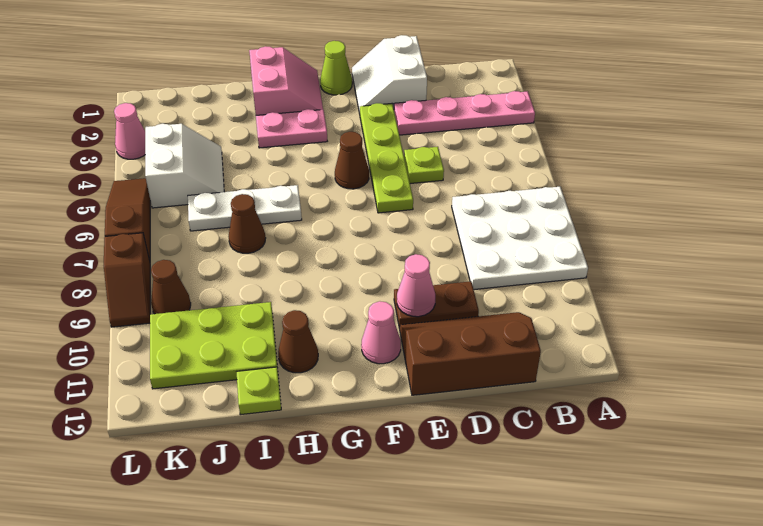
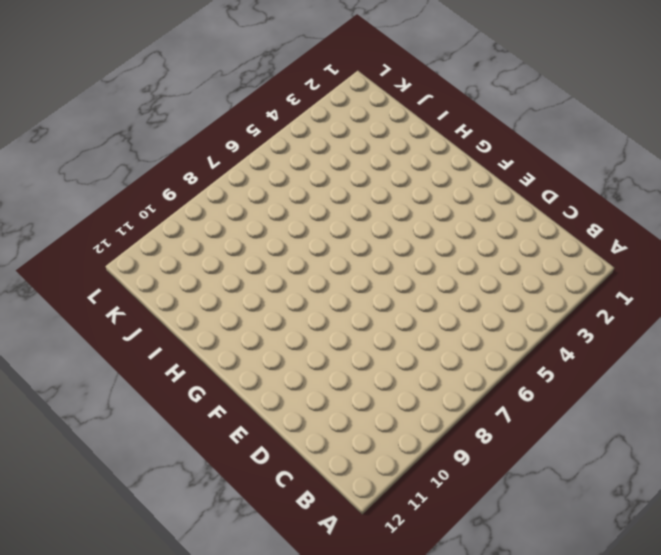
none -> pink plate A3:D3 level 1
none -> white plate A7:C9 level 1
none -> brown slope C11:E12 level 1 top 12

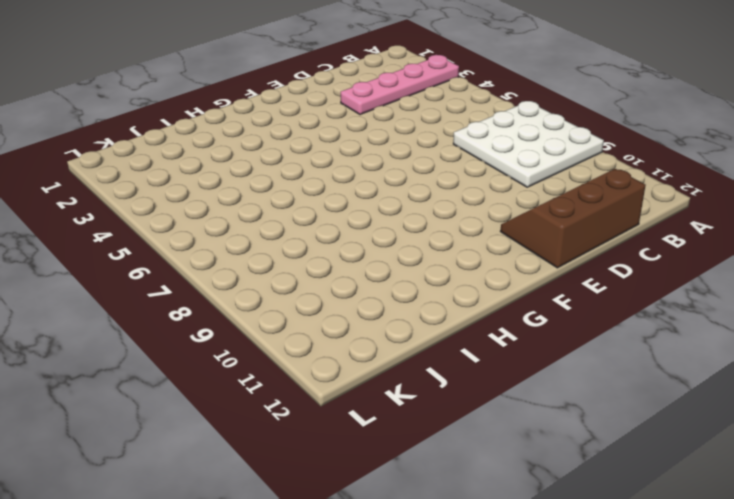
none -> white slope D1:E2 level 1 top D
none -> lime plate D5 level 1
none -> brown plate D10:E10 level 1

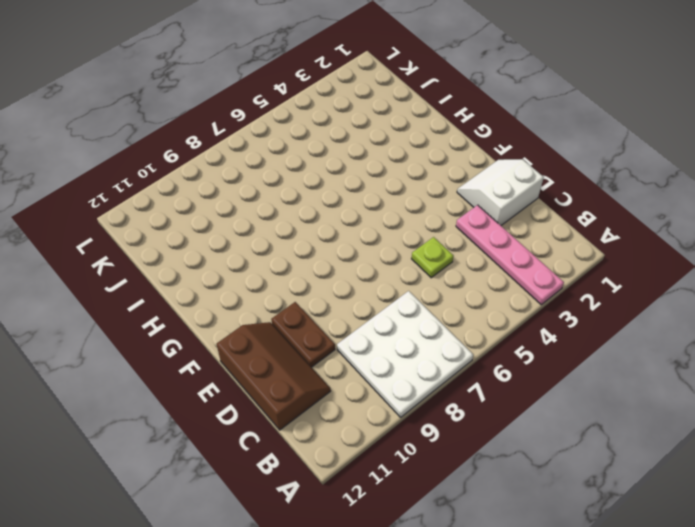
none -> lime plate E3:E6 level 1
none -> lime cone F1 level 1
none -> brown cone F5 level 1

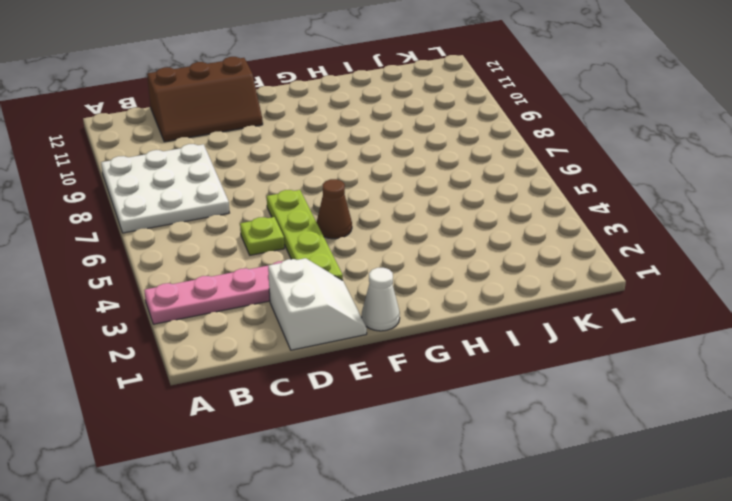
white cone F1 level 1 -> lime cone F1 level 1
none -> brown plate D10:E10 level 1
none -> pink cone F11 level 1
none -> pink slope G1:H2 level 1 top H

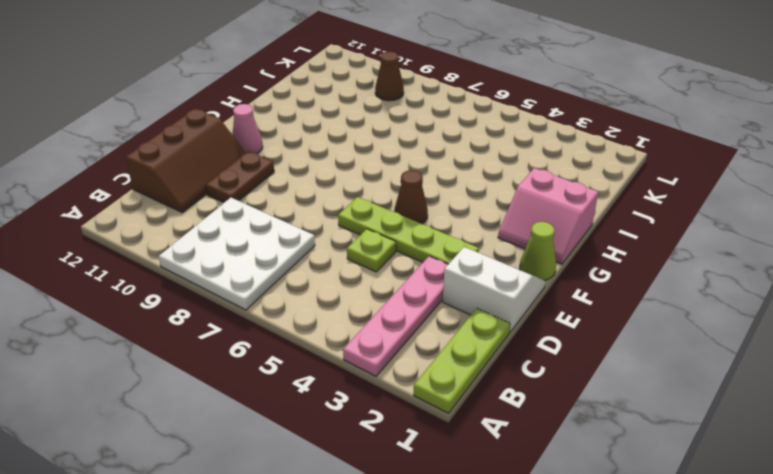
lime plate A1:C1 level 1 -> none
none -> pink plate G3:H3 level 1
none -> white plate H6:J6 level 1
none -> brown cone H11 level 1

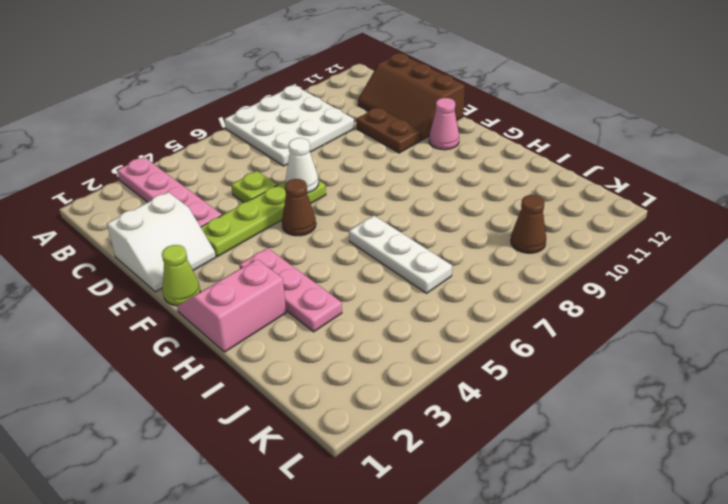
white cone E6 level 2 -> none
pink plate G3:I3 level 1 -> pink plate G3:H3 level 1
none -> brown cone H11 level 1
none -> brown cone I7 level 1
none -> lime plate I10:K11 level 1

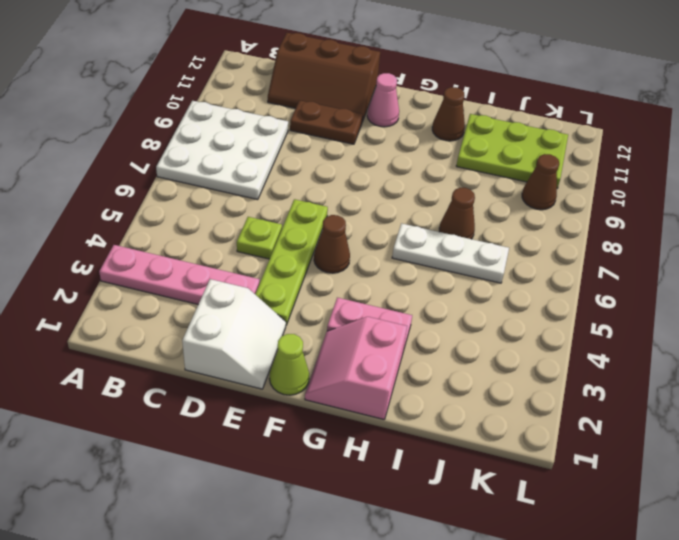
none -> lime plate I12 level 1
none -> white slope J4:K5 level 1 top K
none -> pink cone L3 level 1

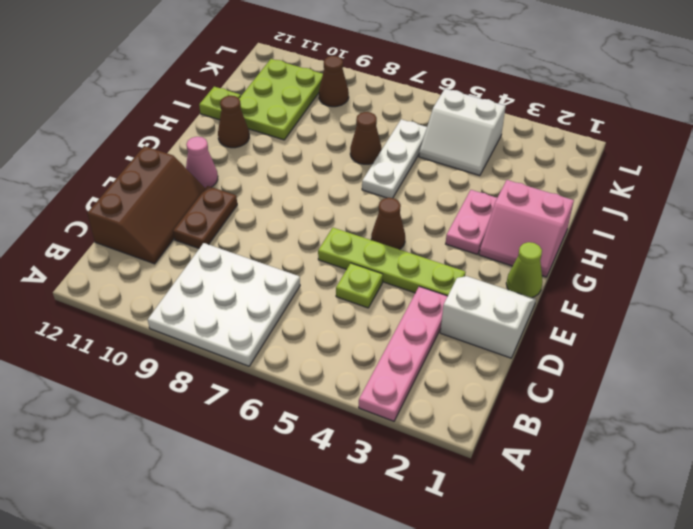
none -> pink cone L3 level 1
none -> brown slope L5:L7 level 1 top 7
none -> brown slope L8:L9 level 1 top 8

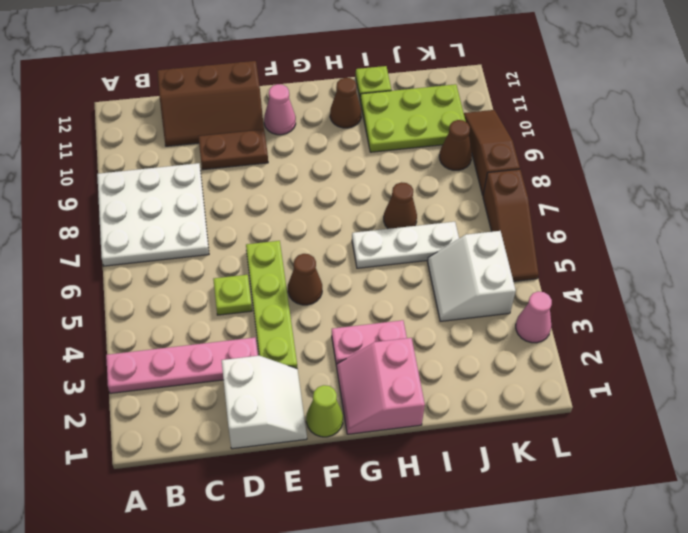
brown slope L8:L10 level 1 top 8 -> brown slope L8:L9 level 1 top 8
none -> pink cone E10 level 2

